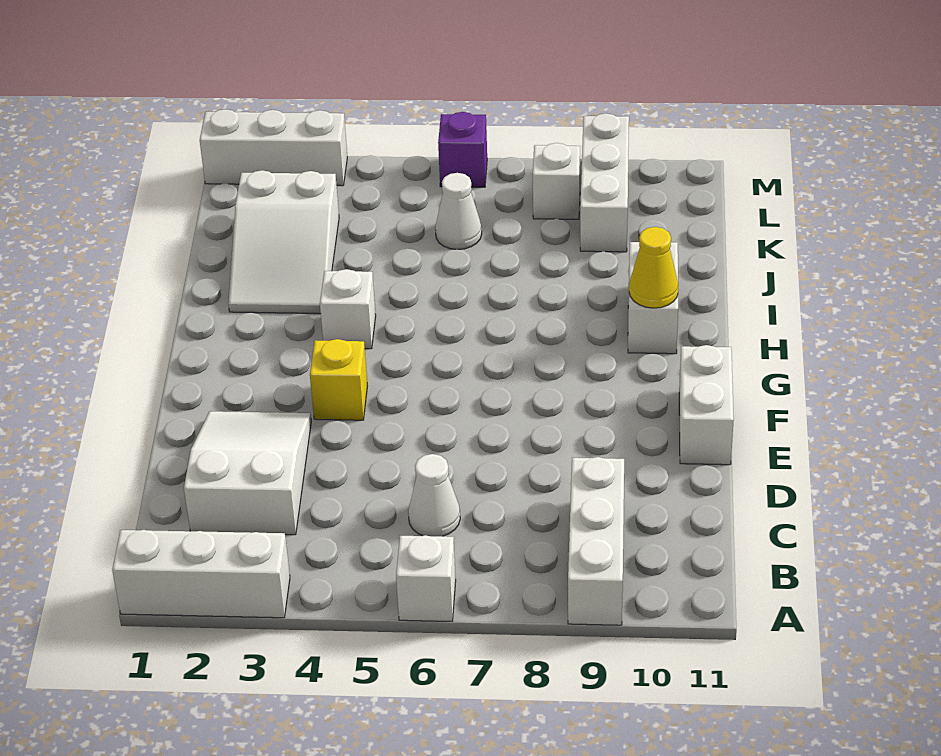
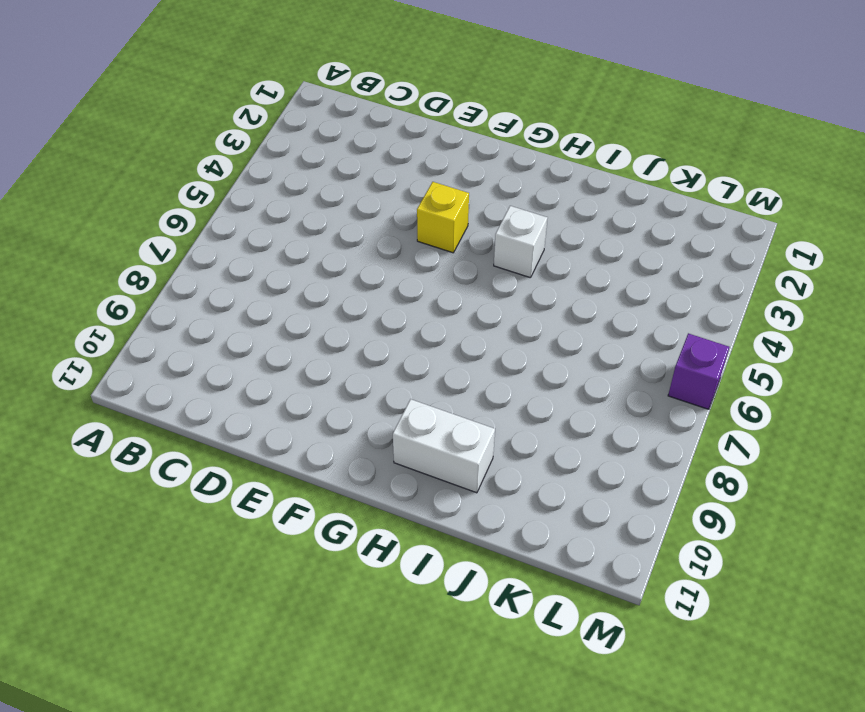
none -> white brick A1:A3 level 1
none -> white brick A6 level 1
none -> white brick A9:C9 level 1

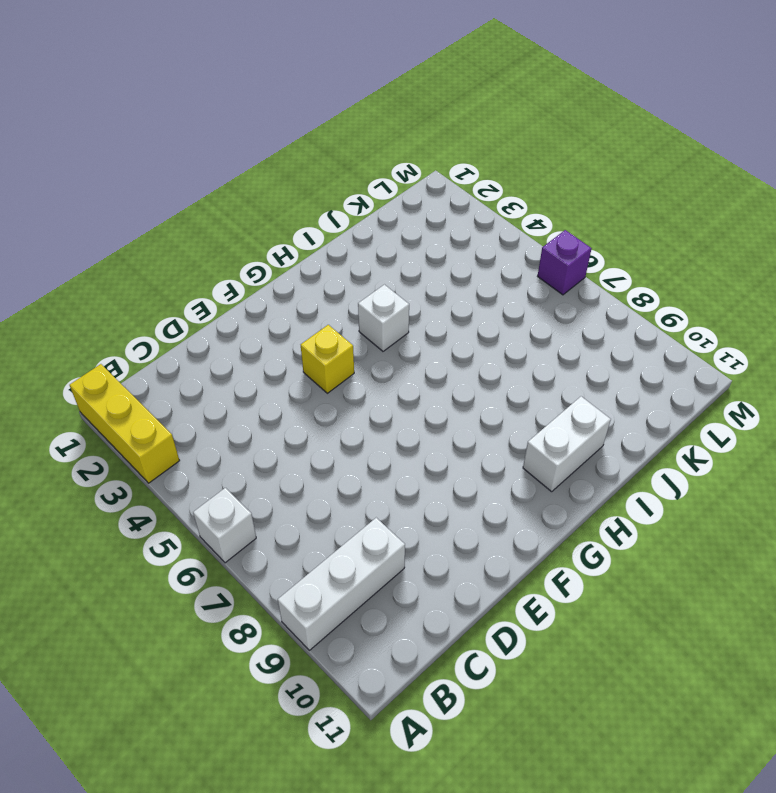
yellow brick A1:A3 level 1 -> white brick A1:A3 level 1
none -> white slope C2:E3 level 1 top C
none -> white cone C6 level 1
none -> white brick E11:F11 level 1

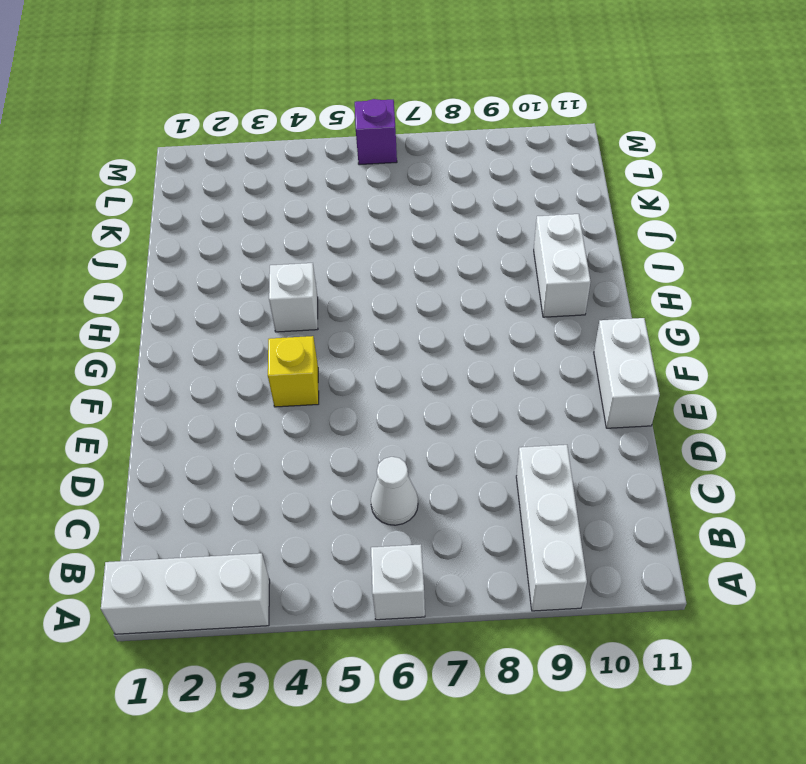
none -> white slope C2:E3 level 1 top C
none -> white slope I2:K3 level 1 top K
none -> white cone K6 level 1

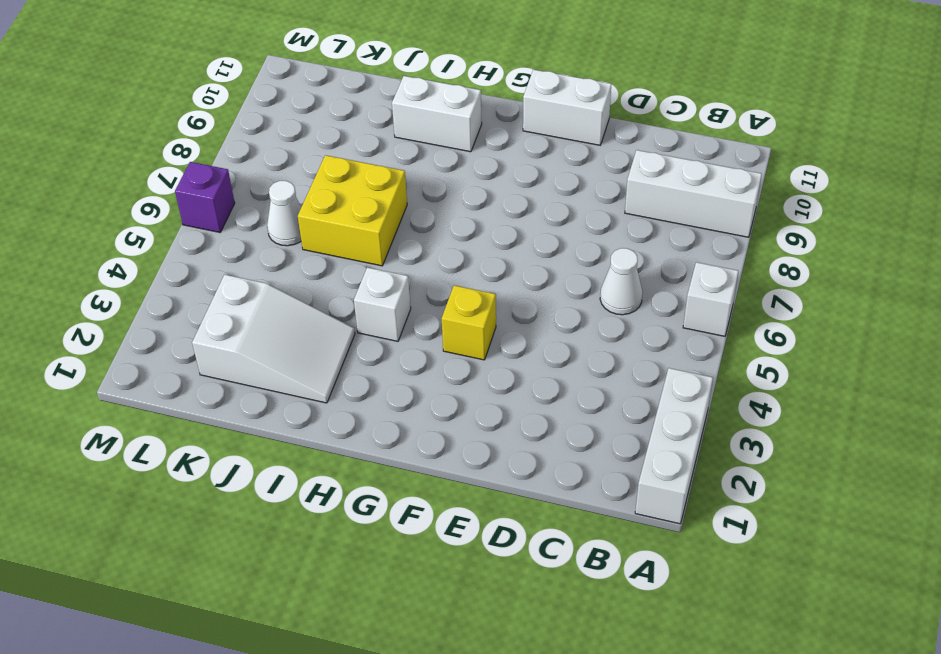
yellow brick I6:J7 level 1 -> none
none -> white slope C2:E3 level 1 top C
none -> white brick K9:M9 level 1
none -> white brick L8 level 1

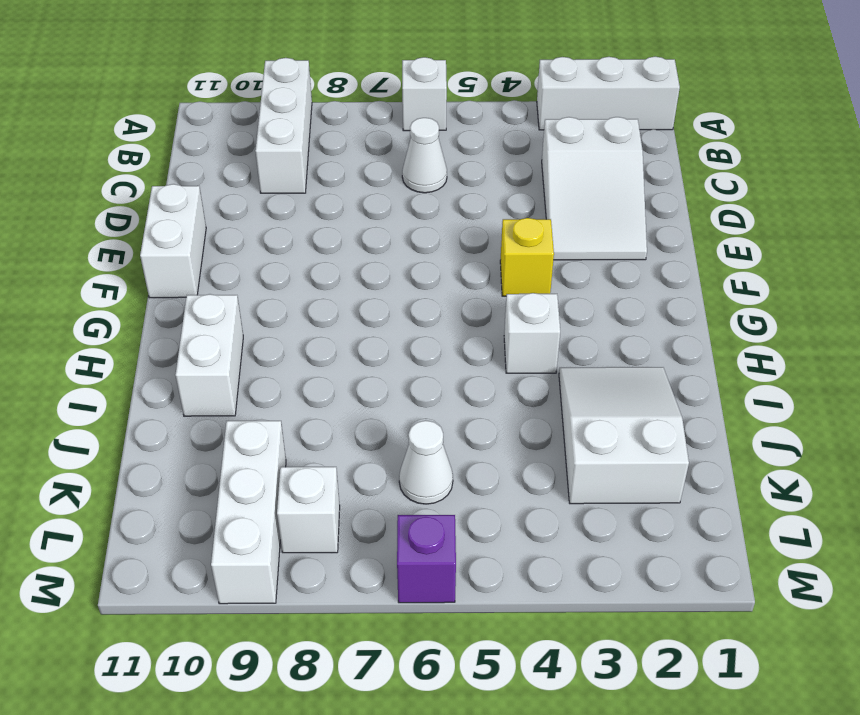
none -> white brick M1:M3 level 1
none -> yellow cone H10 level 2

